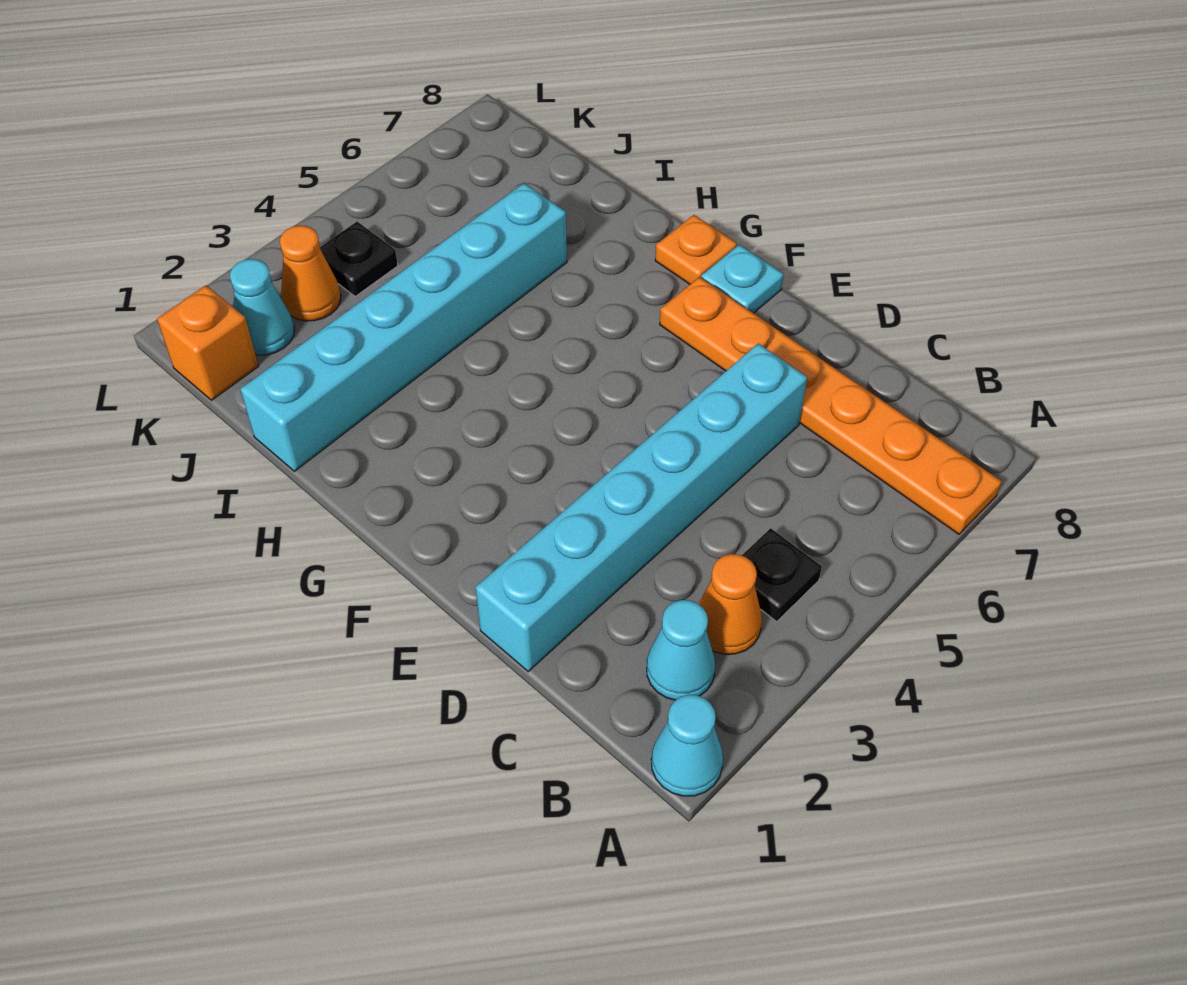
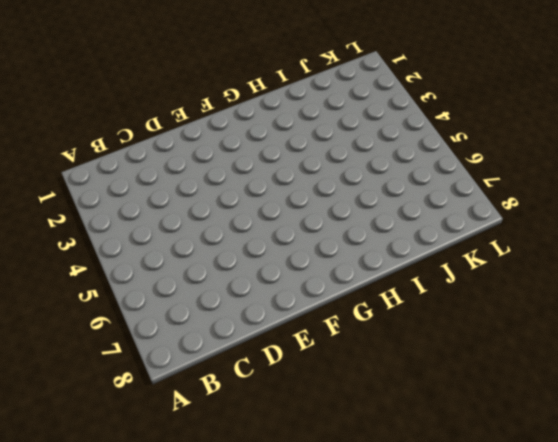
none -> cyan cone A1 level 1
none -> orange plate A7:F7 level 1
none -> cyan cone B2 level 1

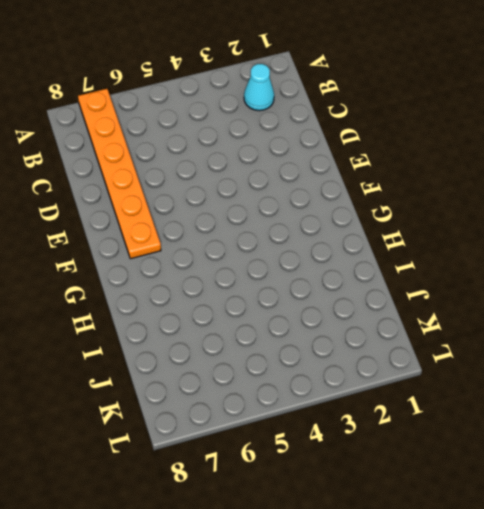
none -> cyan cone A1 level 1
none -> orange cone B3 level 1
none -> black plate B4 level 1

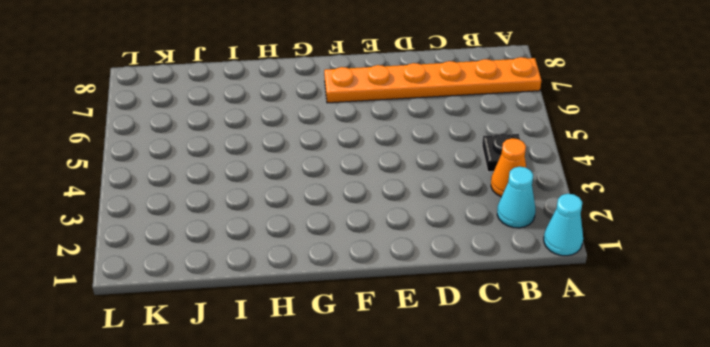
none -> cyan brick D1:D6 level 1
none -> cyan plate F8 level 1
none -> orange plate G8 level 1

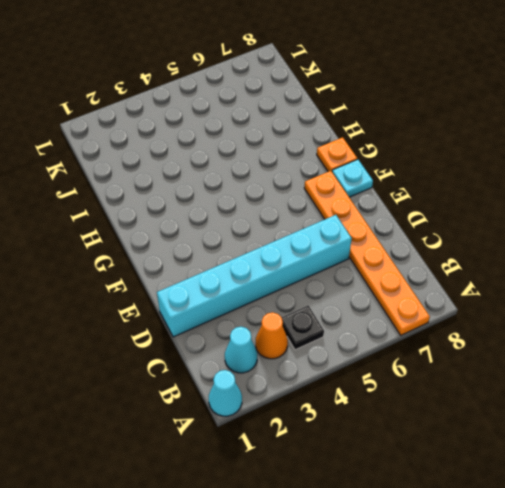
none -> cyan brick I1:I6 level 1
none -> orange brick K1 level 1
none -> cyan cone K2 level 1

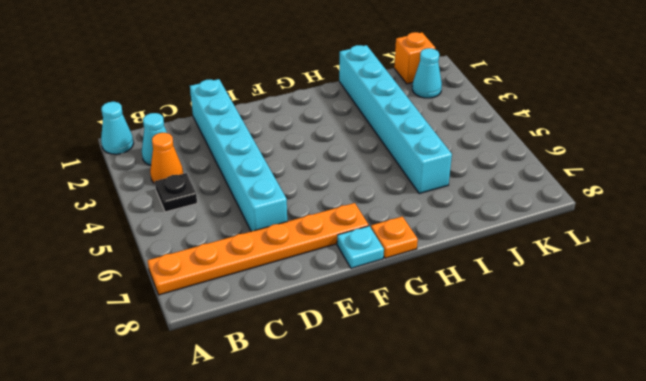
none -> orange cone K3 level 1
none -> black plate K4 level 1

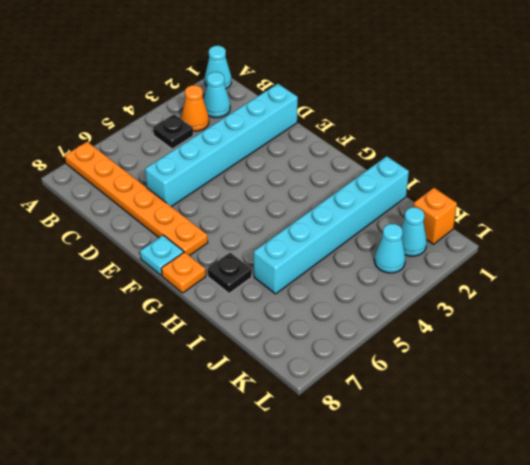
black plate H7 level 1 -> black plate K4 level 1
cyan cone K3 level 1 -> orange cone K3 level 1

